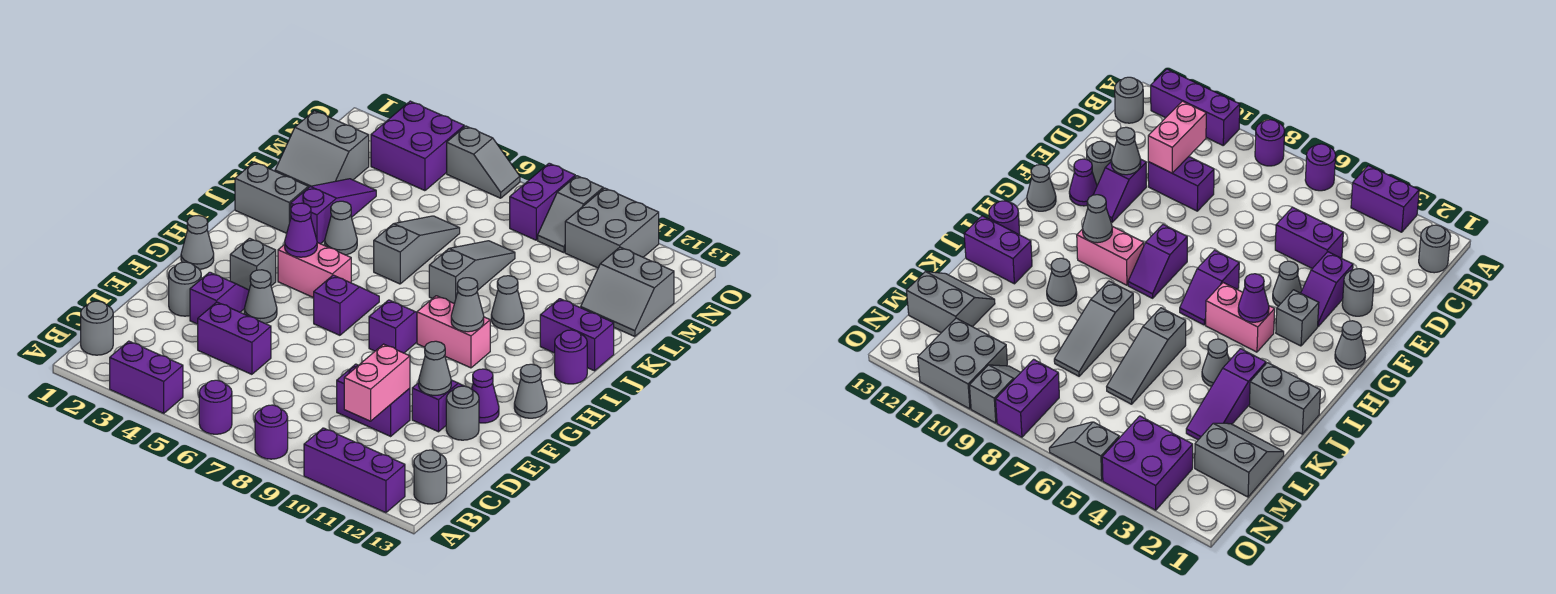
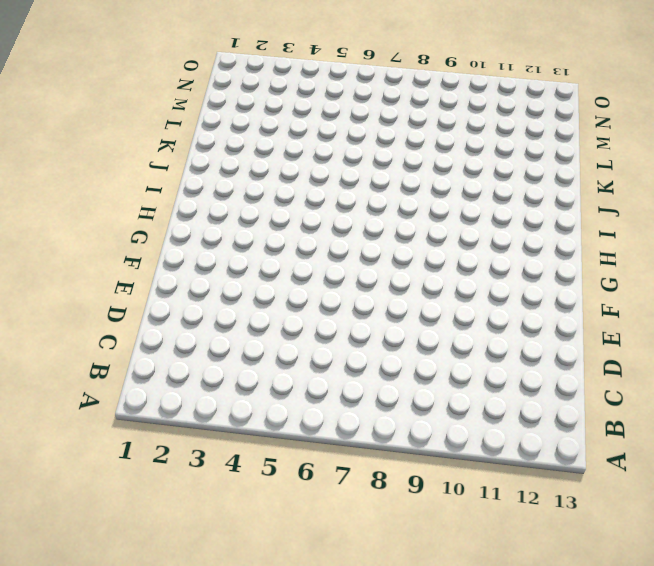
none -> purple brick A3:A4 level 1
none -> purple round brick A6 level 1
none -> purple round brick A8 level 1
none -> purple brick A10:A12 level 1

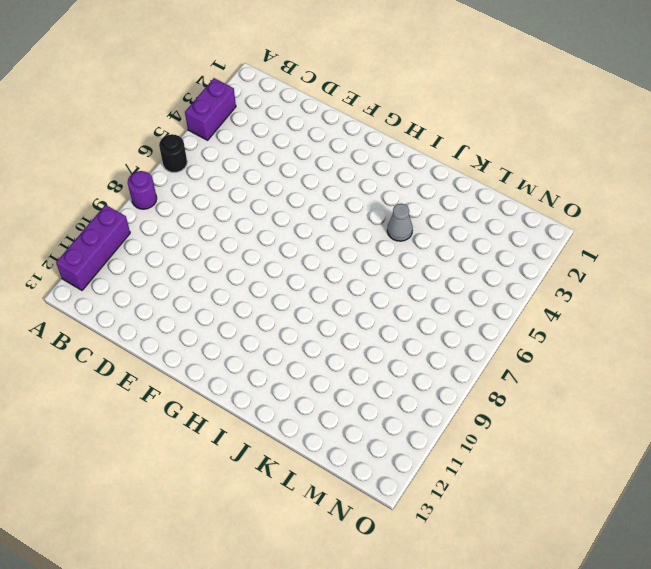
black round brick A6 level 1 -> purple round brick A6 level 1
none -> grey round brick B1 level 1
none -> grey round brick B13 level 1
none -> purple brick D4:D5 level 1
none -> purple brick D9:D10 level 1

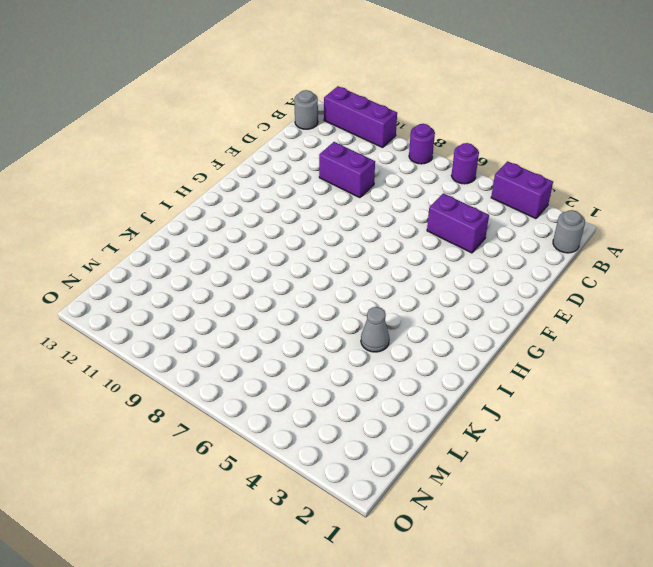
none -> grey round brick E2 level 1
none -> purple slope E3:F3 level 1 top E
none -> purple slope E11:F11 level 1 top E
none -> grey round brick E12 level 1

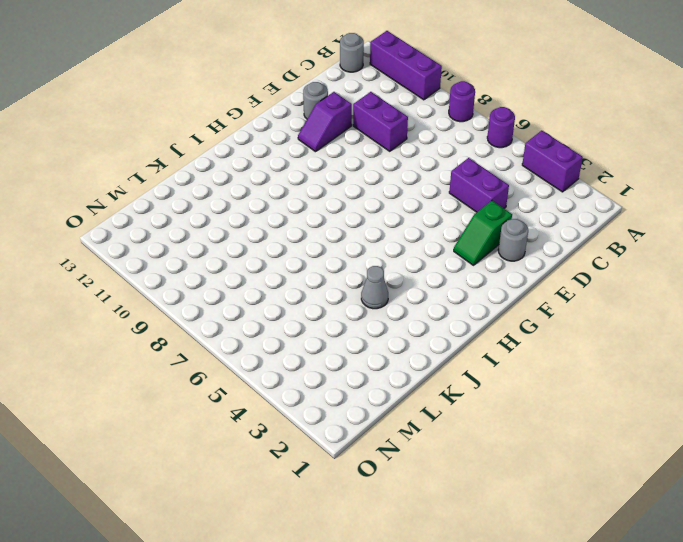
green slope E3:F3 level 1 top E -> purple slope E3:F3 level 1 top E
none -> grey round brick B1 level 1
none -> grey cone F4 level 1
none -> purple cone F12 level 1
none -> grey cone G1 level 1

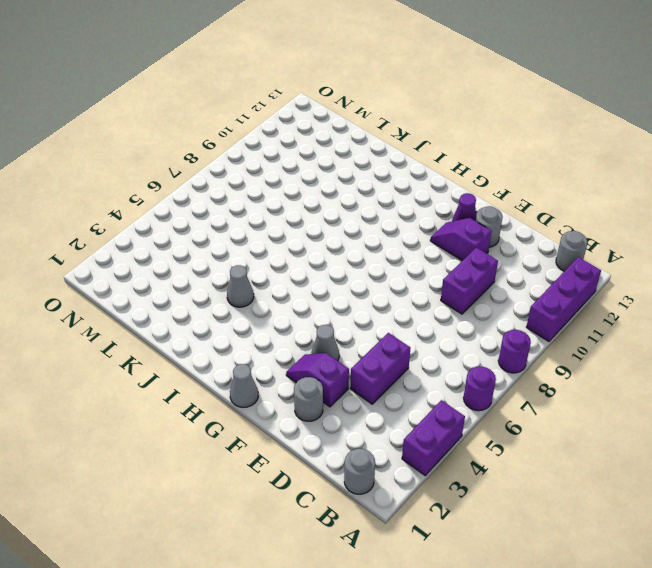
none -> grey brick G3 level 1
none -> purple slope G6:H6 level 1 top G
none -> purple slope G8:H8 level 1 top G
none -> grey cone G13 level 1

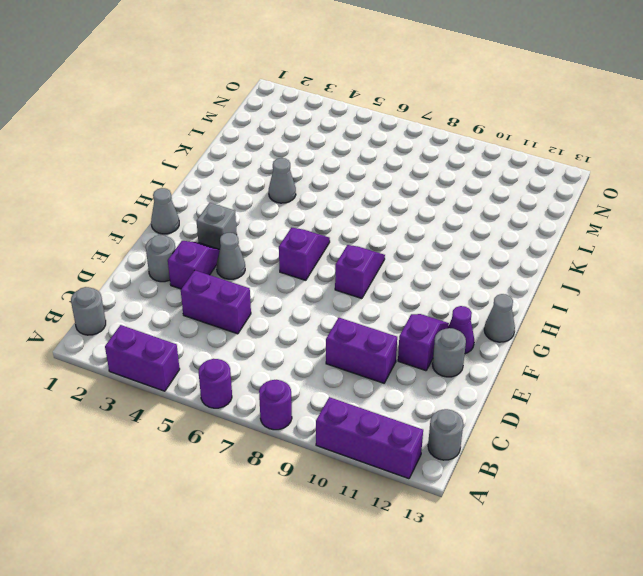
none -> pink brick H4:H5 level 1
none -> pink brick H9:H10 level 1
none -> purple round brick I13 level 1
none -> grey brick J1:J2 level 1

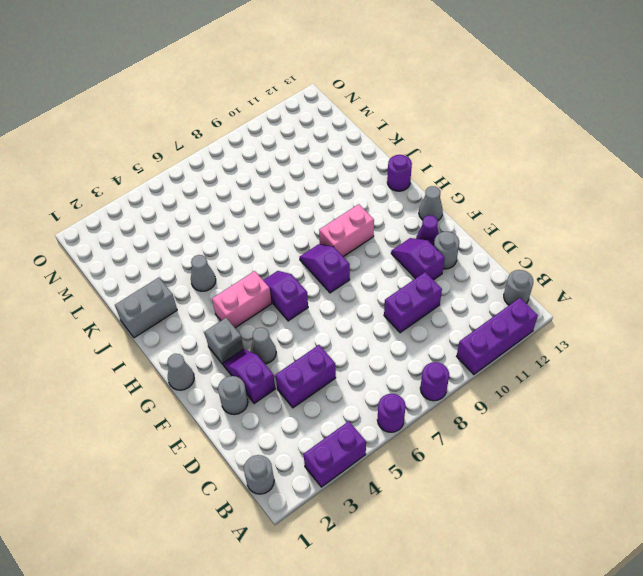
none -> purple slope J3:L3 level 1 top J
none -> grey slope J6:L6 level 1 top J
none -> grey slope J8:L8 level 1 top J
none -> grey cone J10 level 1

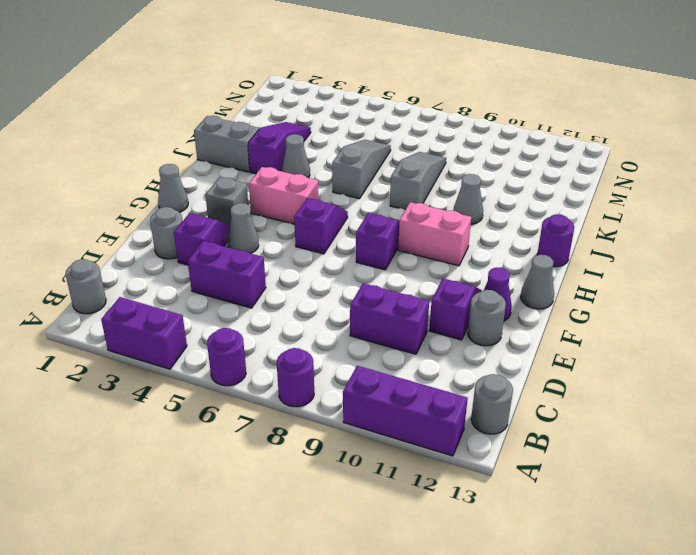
none -> purple brick J12:J13 level 1
none -> grey slope L1:M2 level 1 top M
none -> grey slope L12:M13 level 1 top M
none -> purple brick N3:O4 level 1

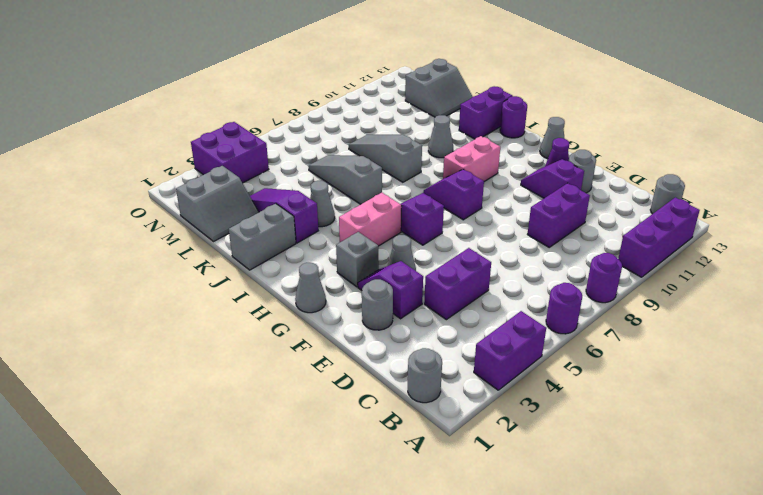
none -> purple brick N8:O8 level 1
none -> grey slope N9:O9 level 1 top O
none -> grey brick N10:O11 level 1
none -> grey slope O5:O6 level 1 top 5

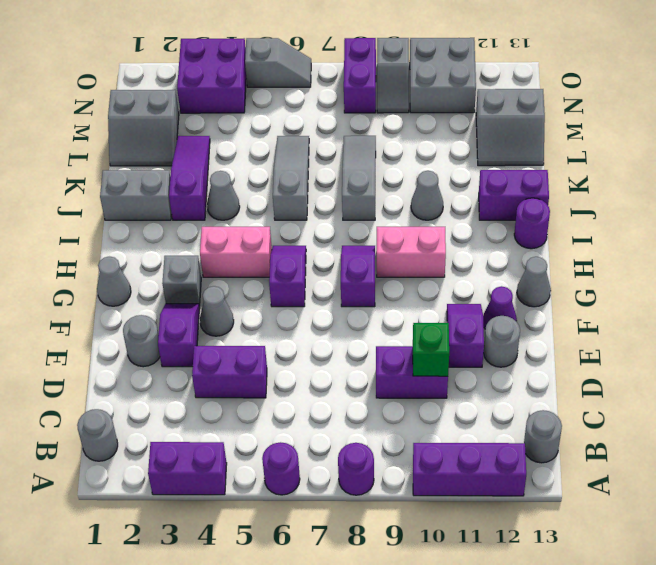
green brick D10 level 2 -> pink brick C10:D10 level 2
none -> grey cone E11 level 2
none -> purple cone H4 level 2
none -> grey cone H10 level 2

